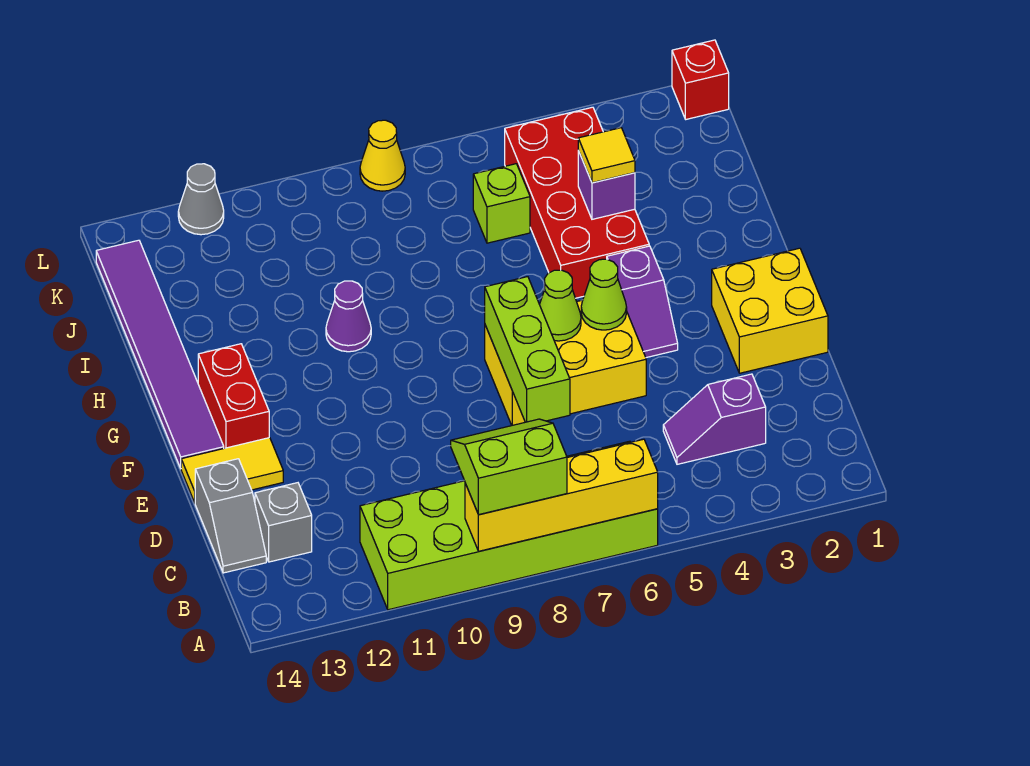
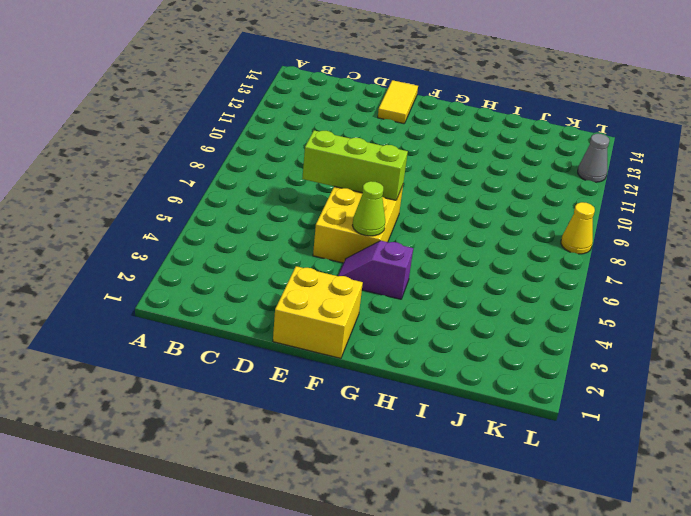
none -> lime brick A6:B11 level 1
none -> purple slope C3:C4 level 1 top 3
none -> grey brick C13 level 1

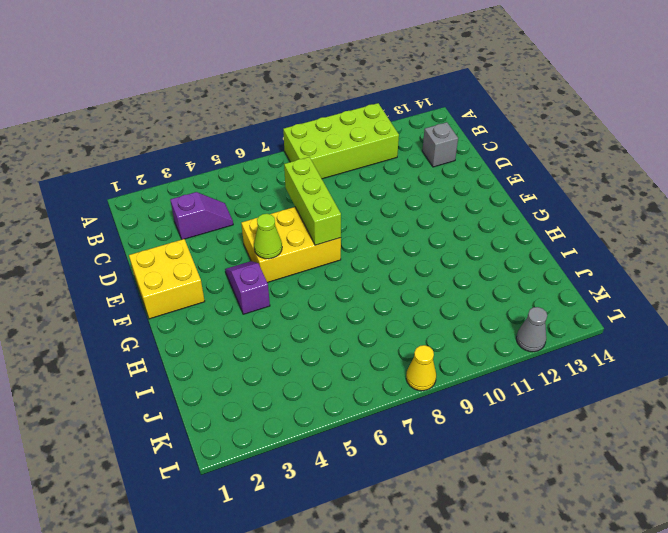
lime brick A8:B11 level 1 -> lime brick A6:B11 level 1
none -> grey slope C14:D14 level 1 top D
none -> yellow tile E13:E14 level 1
none -> red brick F13:G13 level 1

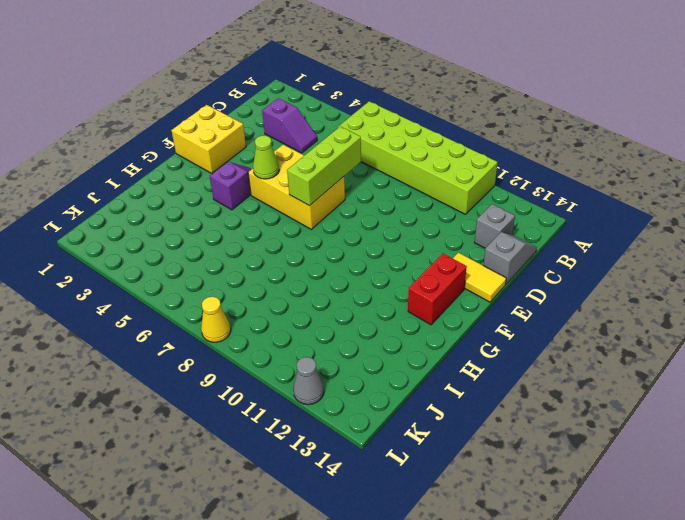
none -> purple tile F14:K14 level 1
none -> red brick H4:K5 level 1
none -> purple cone H10 level 1

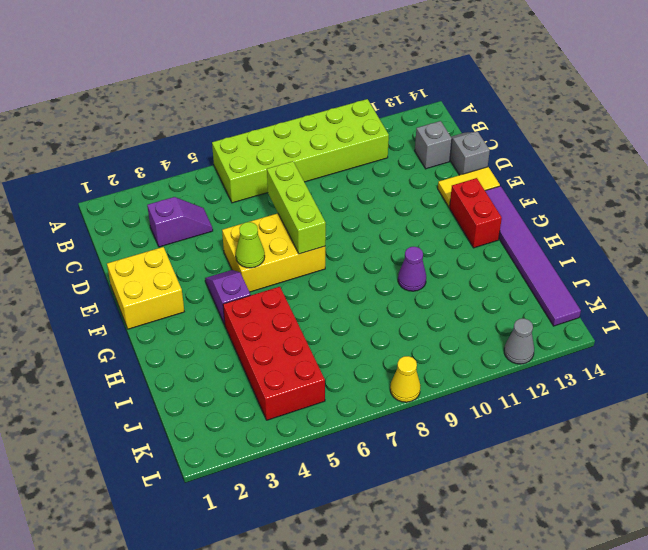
none -> lime brick J6 level 1
none -> red brick L1 level 1
none -> yellow brick A6:A9 level 2

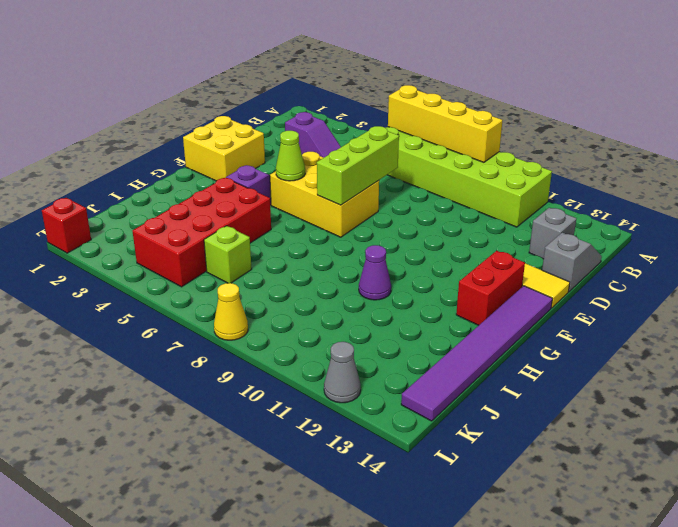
none -> lime cone F6 level 2
none -> purple brick I4 level 2
none -> lime slope A8:B9 level 3 top A

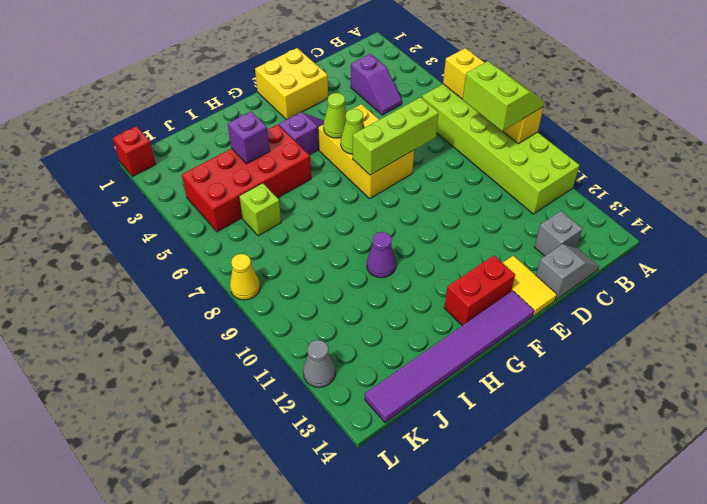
lime slope A8:B9 level 3 top B -> lime slope A8:B9 level 3 top A
none -> yellow tile I4 level 3

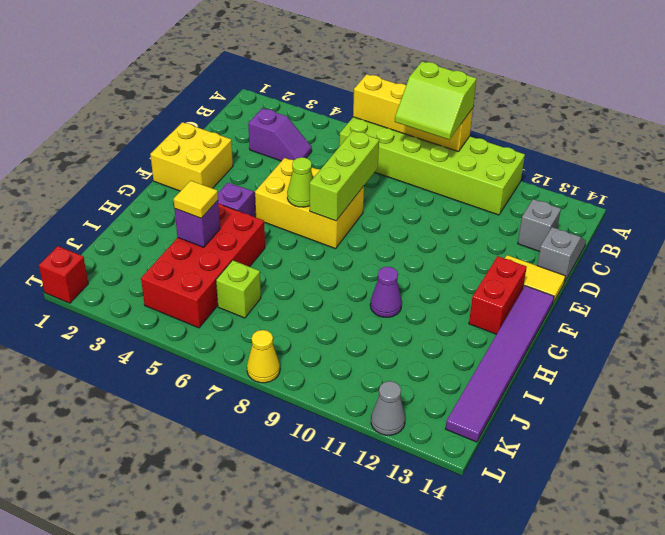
none -> lime cone F5 level 2

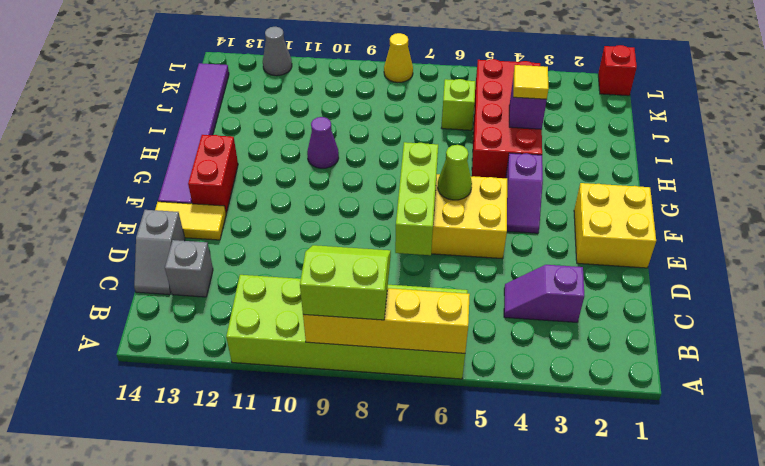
none -> lime cone F5 level 2

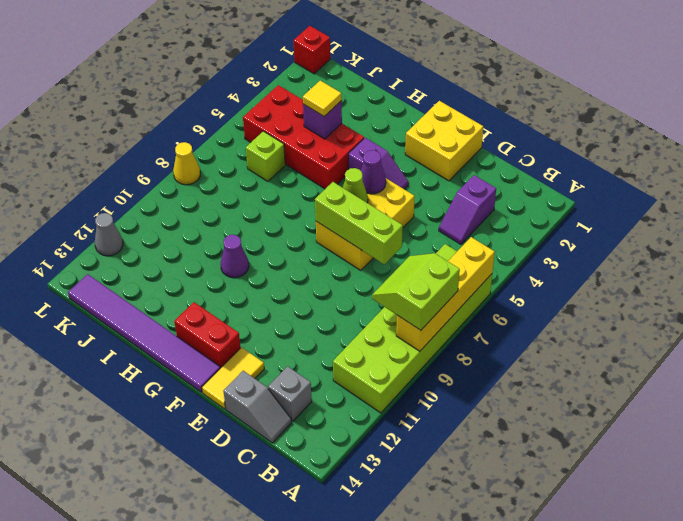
purple cone F5 level 2 -> lime cone F5 level 2

